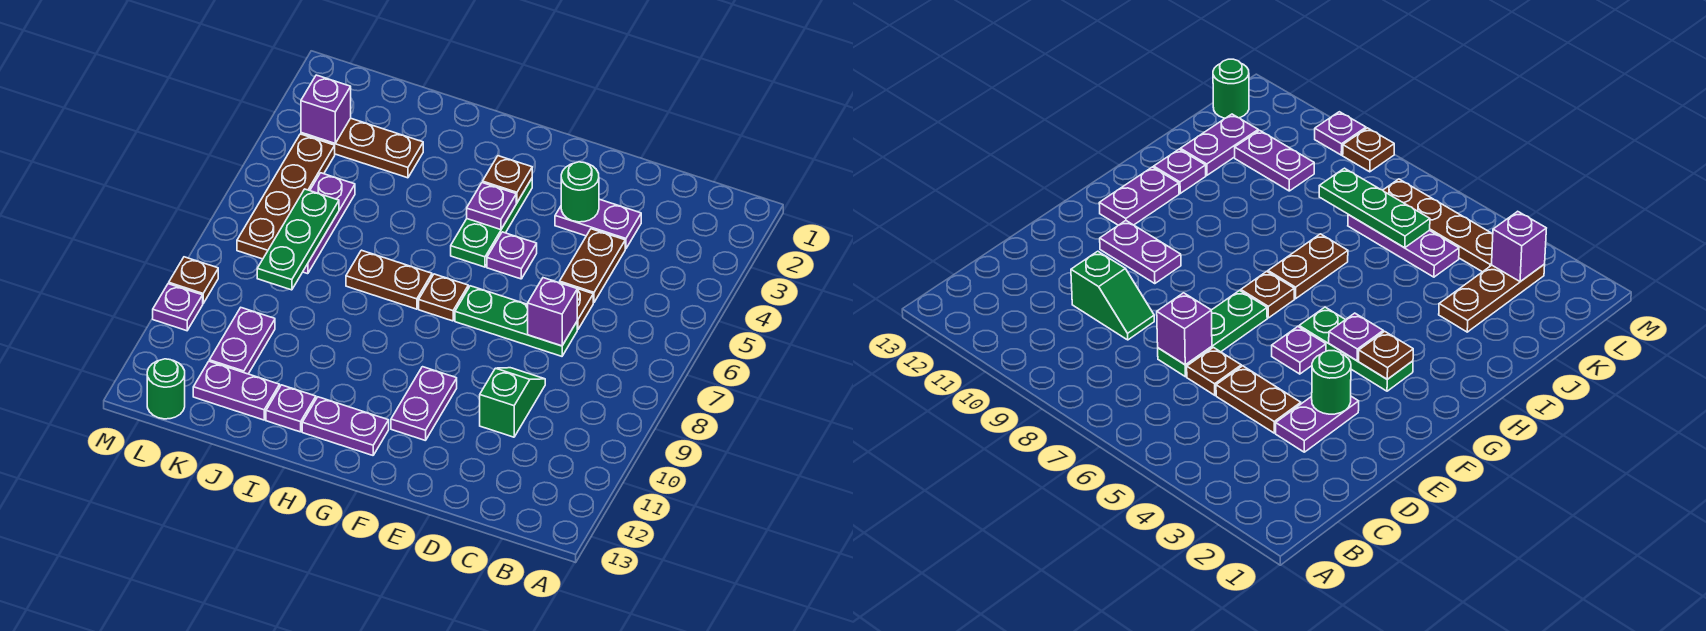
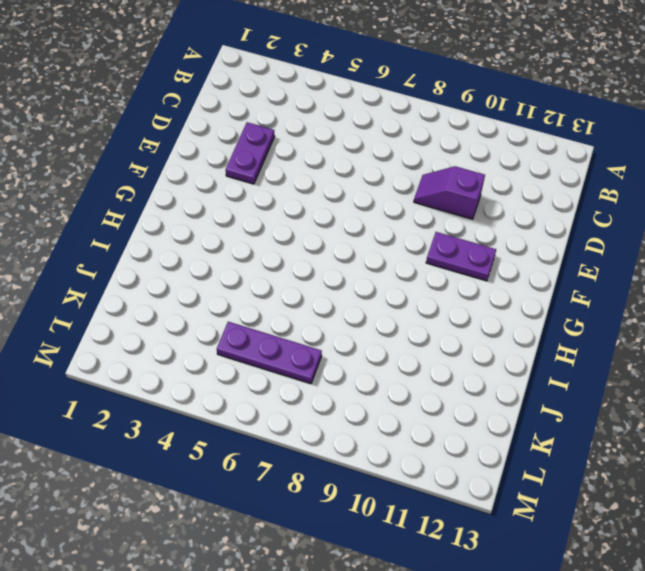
purple slope D9:D10 level 1 top 10 -> green slope D9:D10 level 1 top 10
none -> brown plate D4:D5 level 1
none -> brown plate D6 level 1
none -> green plate D7:F7 level 1

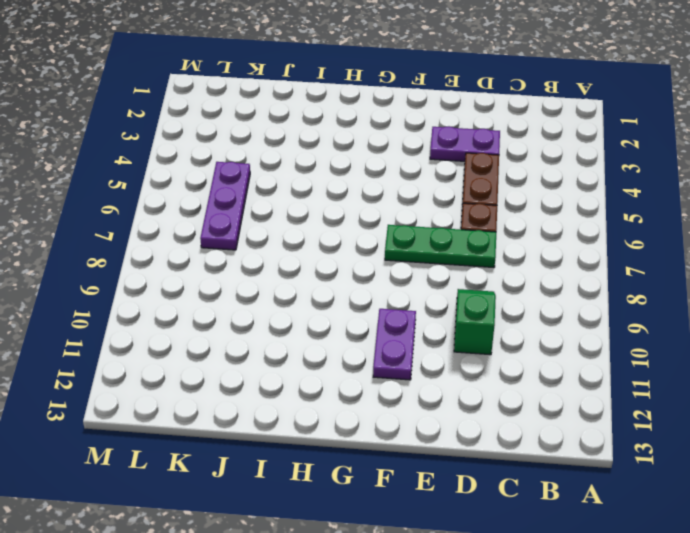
none -> purple plate F5 level 1
none -> green plate G3:G5 level 1
none -> brown plate G7 level 1

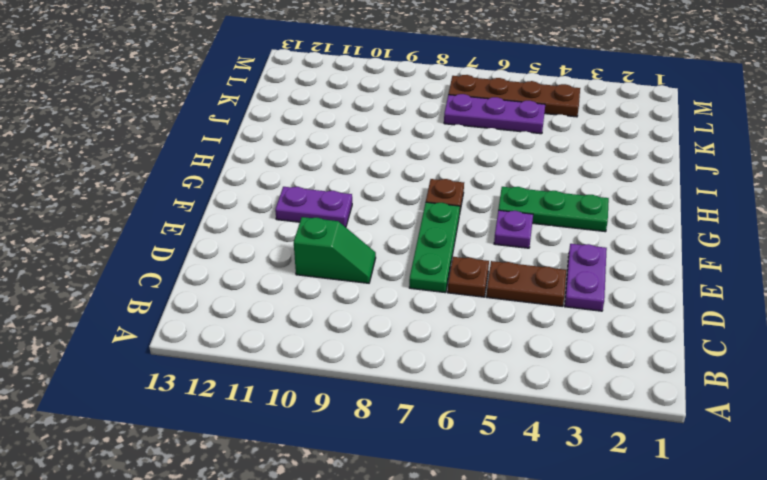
none -> purple plate G12:H12 level 1
none -> brown plate H7:I7 level 1
none -> purple plate I12 level 1

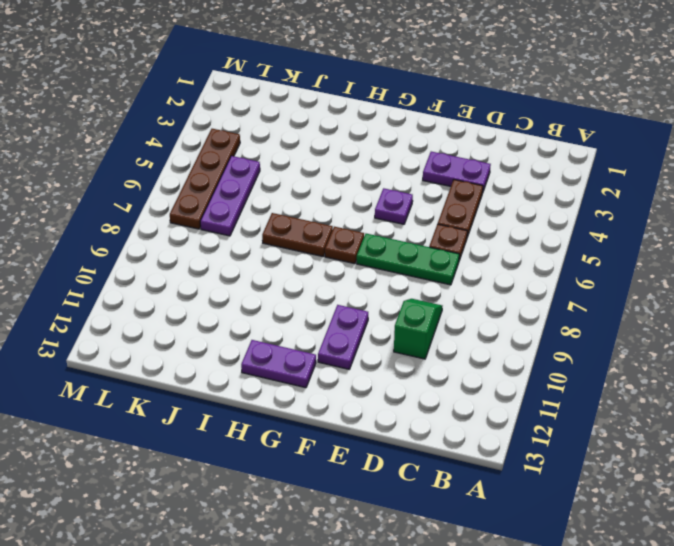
none -> green plate G3:G5 level 1
none -> purple plate I12 level 1
none -> brown plate J3:L3 level 1

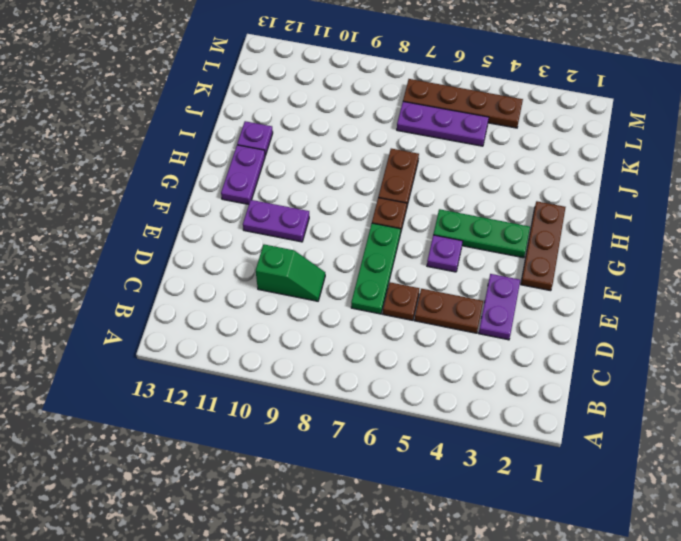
brown plate F2:H2 level 1 -> brown plate J3:L3 level 1
none -> purple plate J12:K12 level 1
none -> purple plate K10:K11 level 1
none -> green round brick L13 level 1

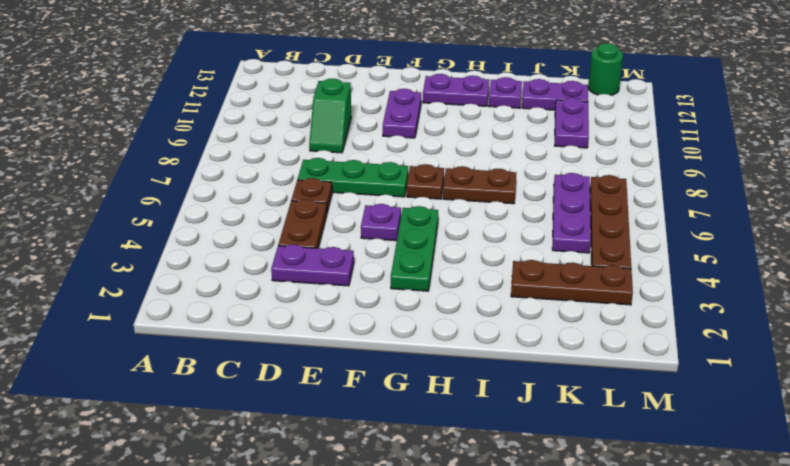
none -> brown plate M9 level 1
none -> purple plate M10 level 1
none -> purple brick D7 level 2

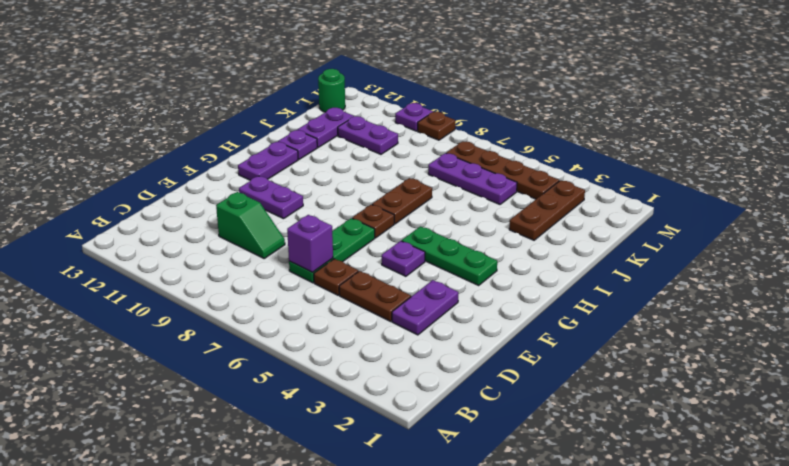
none -> green round brick E3 level 2
none -> brown plate G3 level 2
none -> purple plate G4 level 2

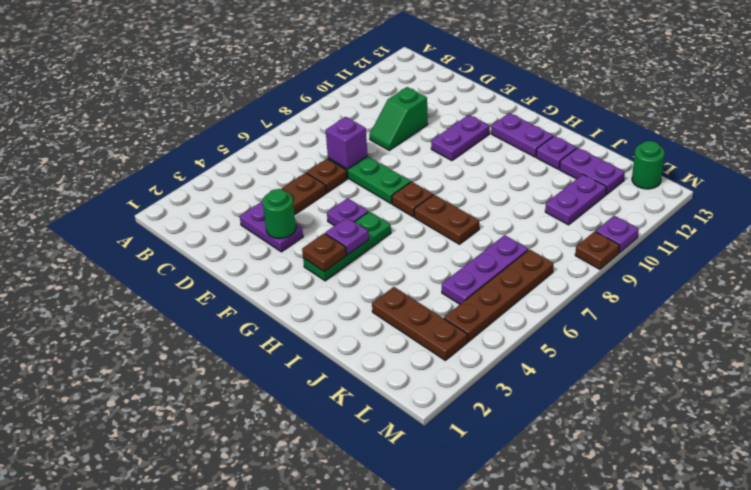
none -> green plate K6:K8 level 2
none -> purple brick L3 level 2

